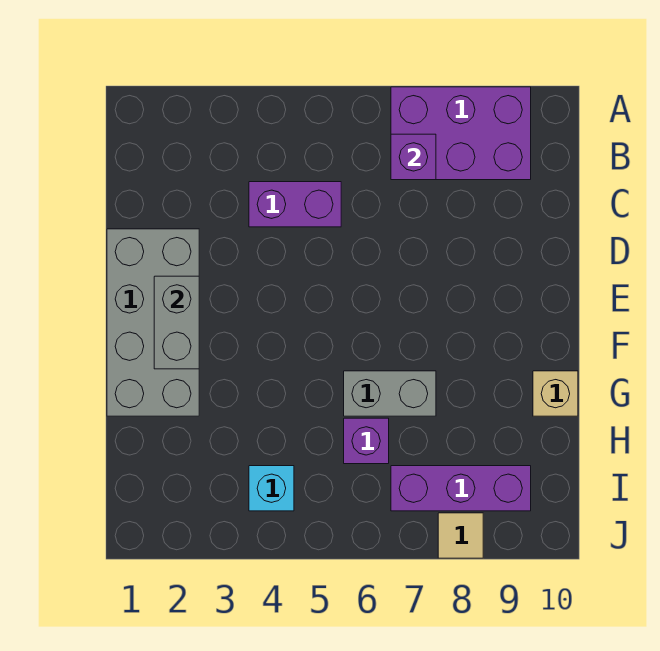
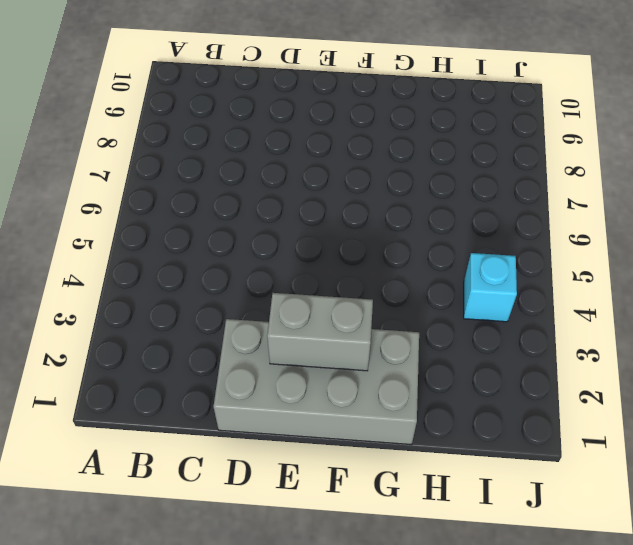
none -> purple brick A7:B9 level 1
none -> purple brick C4:C5 level 1

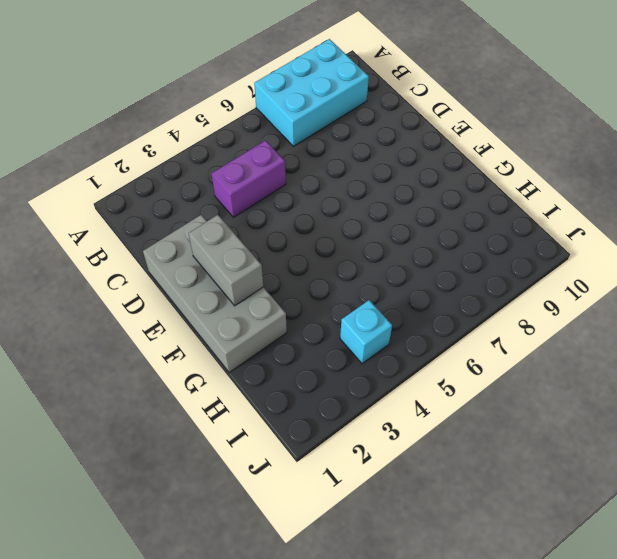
cyan brick A7:B9 level 1 -> purple brick A7:B9 level 1
none -> grey brick G6:G7 level 1
none -> tan brick G10 level 1

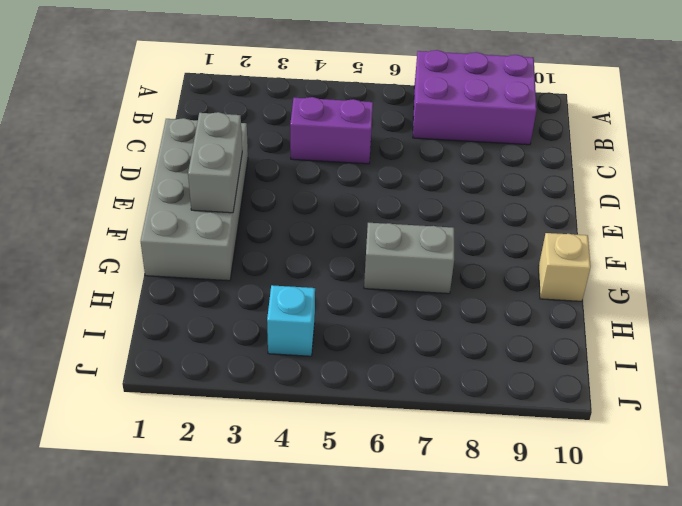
none -> purple brick H6 level 1
none -> purple brick I7:I9 level 1

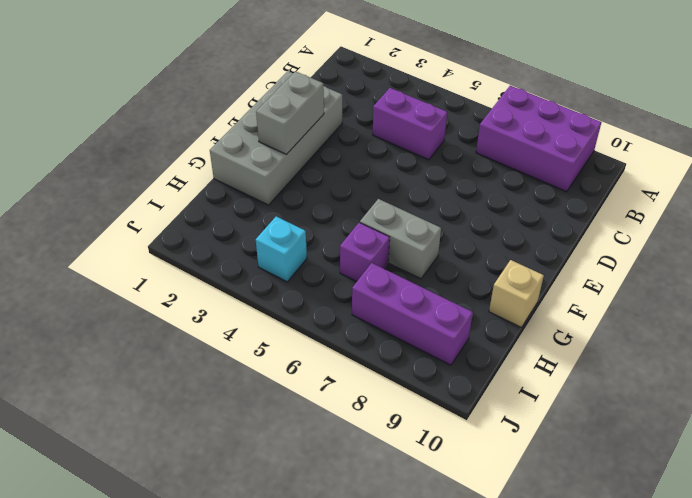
none -> tan tile J8 level 1
none -> purple brick B7 level 2

